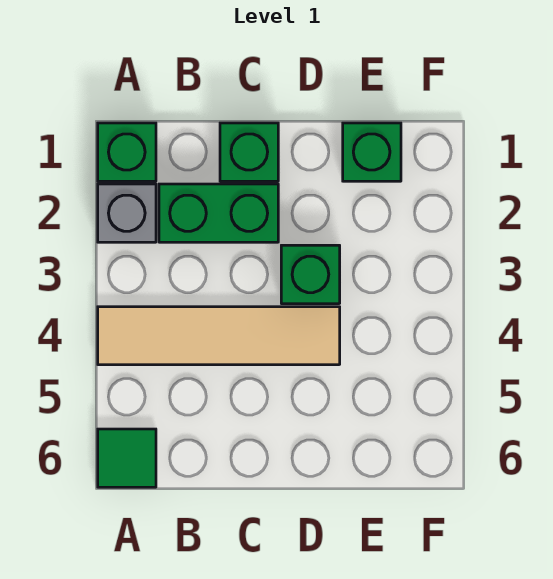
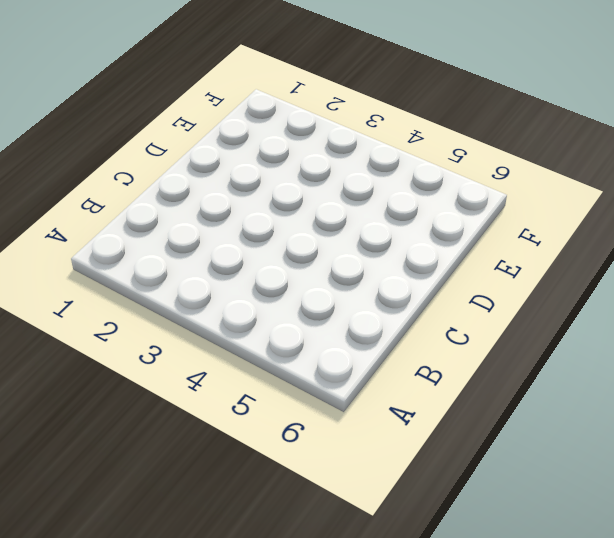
none -> green brick A1 level 1
none -> grey brick A2 level 1

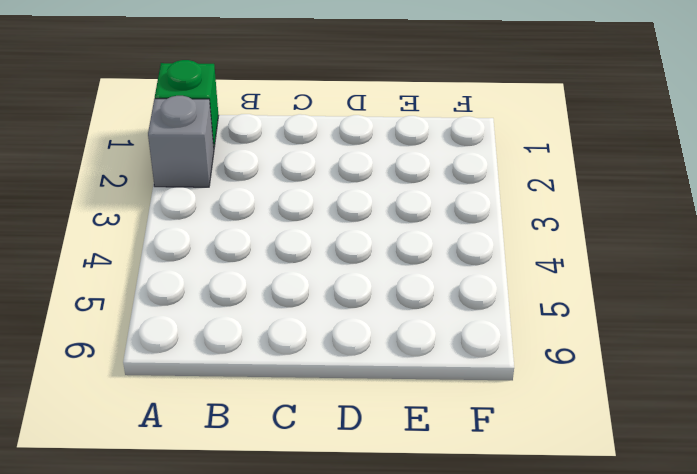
none -> tan tile A4:D4 level 1
none -> green tile A6 level 1

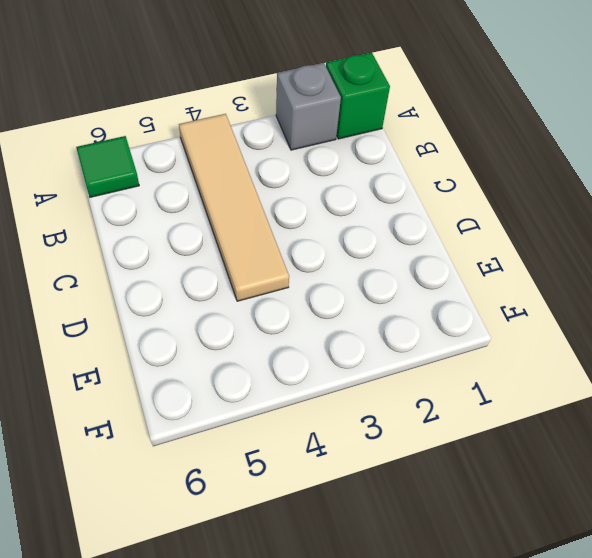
none -> green brick B2:C2 level 1
none -> green brick C1 level 1

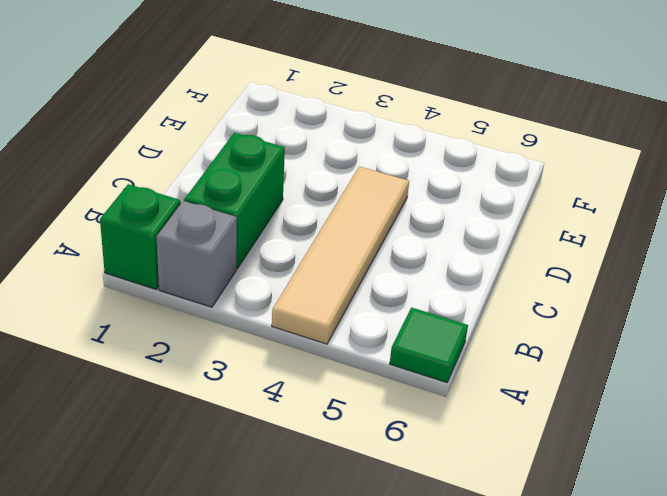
none -> green brick C1 level 1
none -> green brick D3 level 1

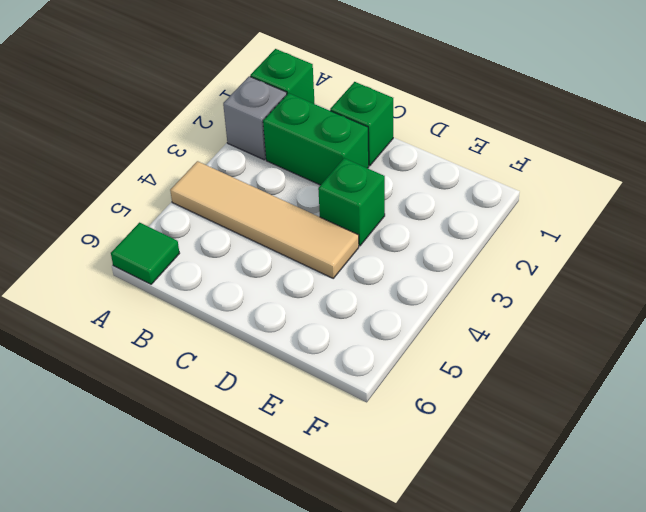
none -> green brick E1 level 1

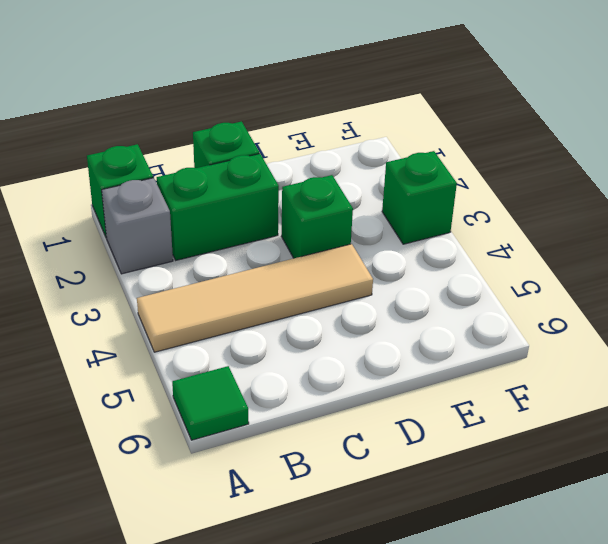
green brick F3 level 1 -> green brick E1 level 1

